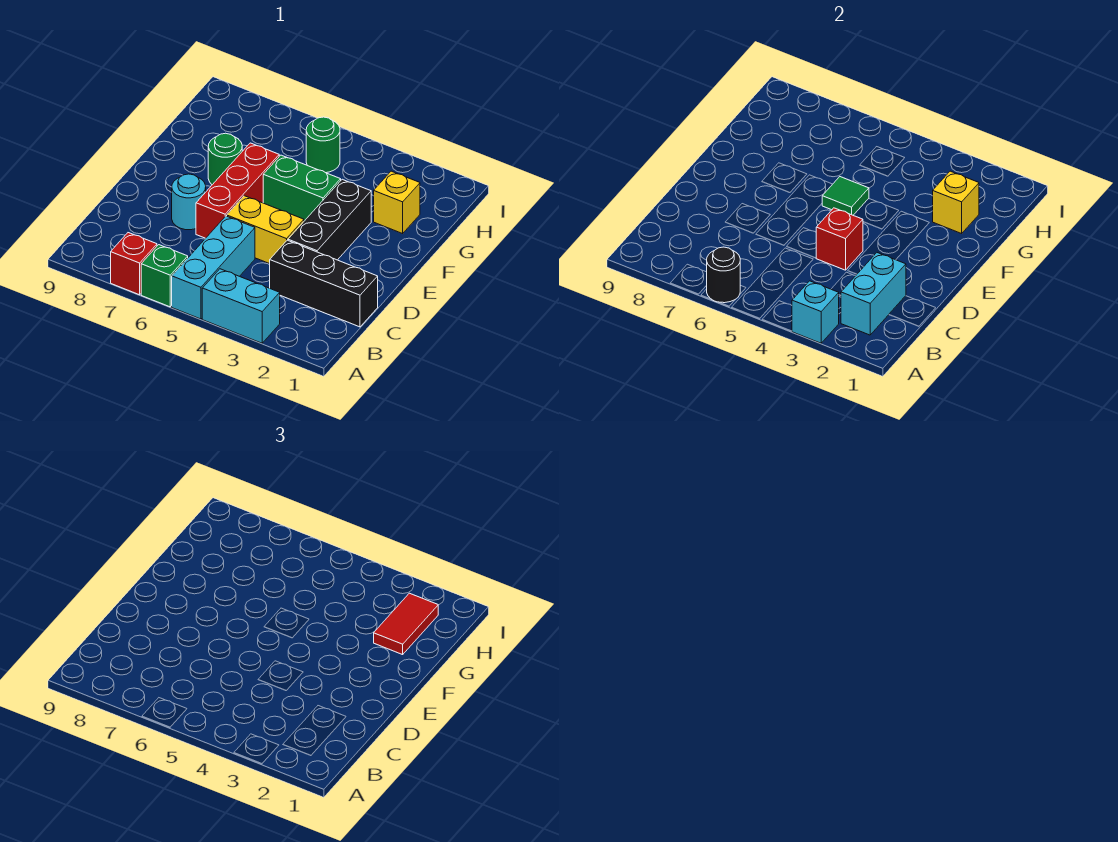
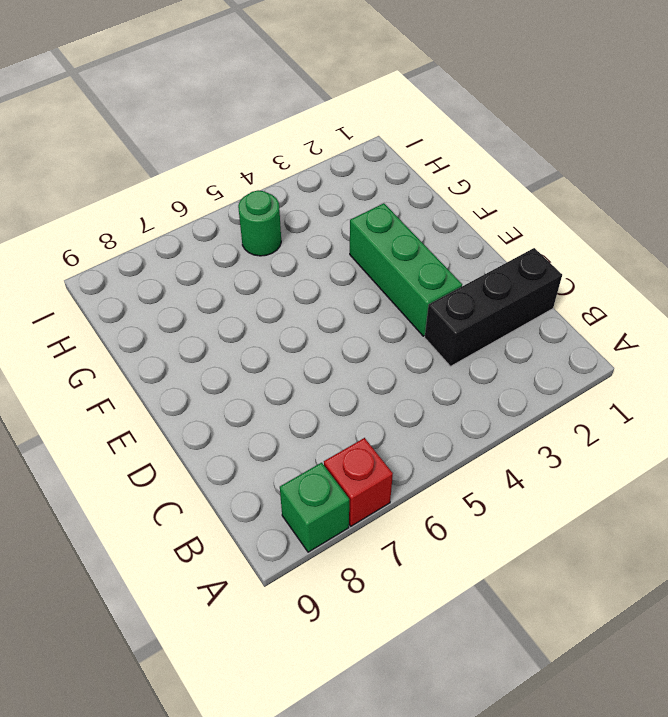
green brick A8 level 1 -> green brick A6 level 1
green brick D3:F3 level 1 -> black brick D3:F3 level 1
none -> cyan brick A3:A4 level 1
none -> cyan brick A5:C5 level 1
none -> yellow brick D4:D5 level 1

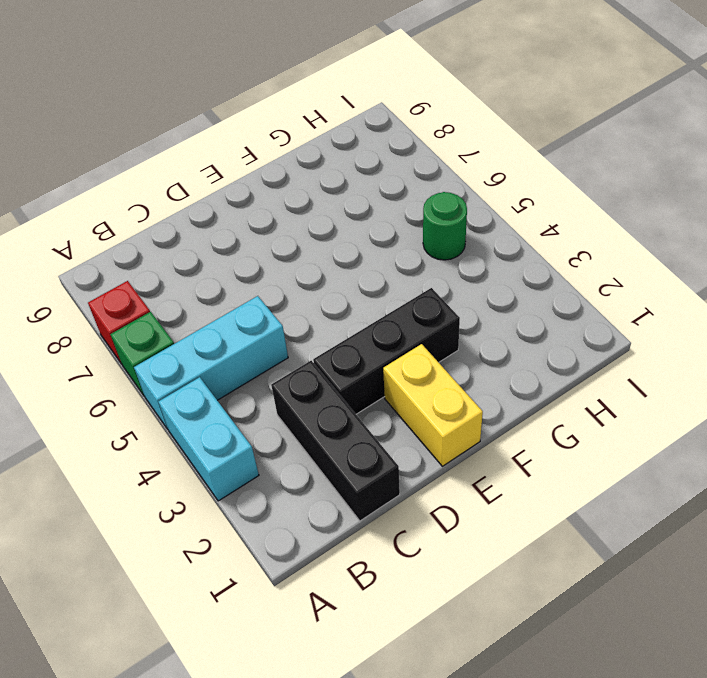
yellow brick E1:E2 level 1 -> yellow brick D4:D5 level 1
none -> red brick D6:F6 level 1
none -> cyan round brick D7 level 1
none -> green brick F4:F5 level 1

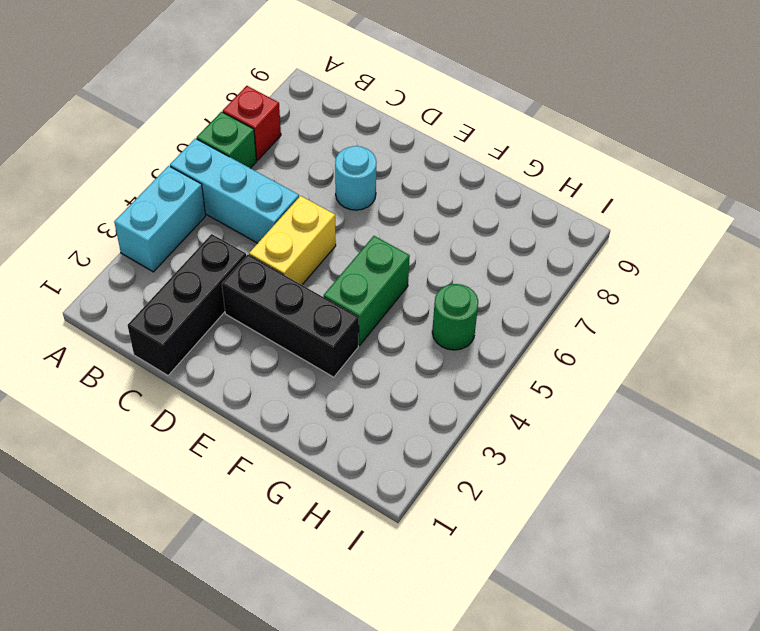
none -> red brick D6:F6 level 1
none -> green round brick F7 level 1
none -> yellow brick G2 level 1

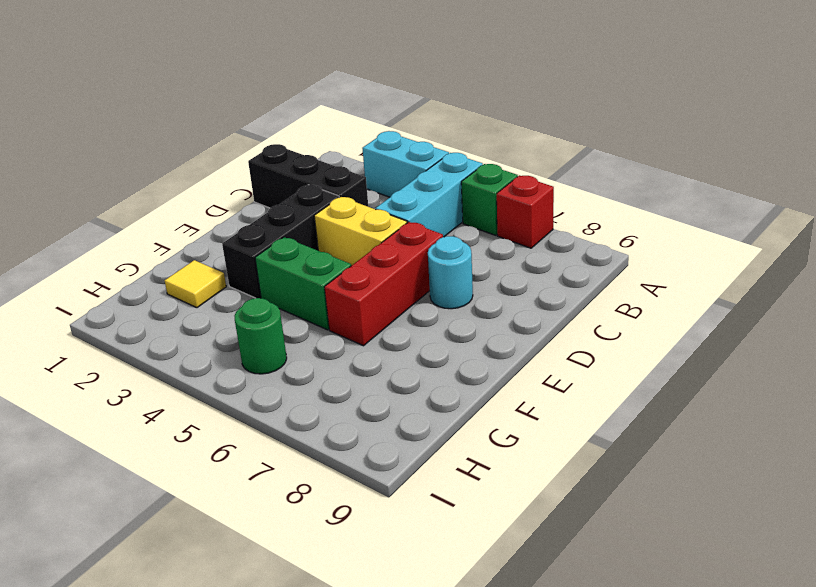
yellow tile G2 level 1 -> yellow brick G2 level 1
none -> green round brick F7 level 1
none -> cyan brick A3 level 2
none -> black round brick A6 level 2

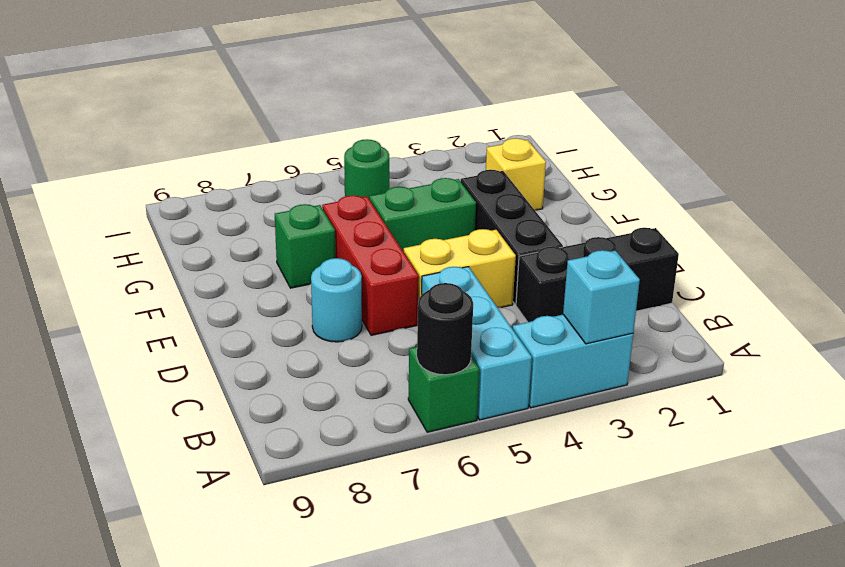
green brick F7 level 1 -> green round brick F7 level 1
none -> red brick A7 level 1
none -> cyan brick B2:C2 level 2
none -> red brick D4 level 2

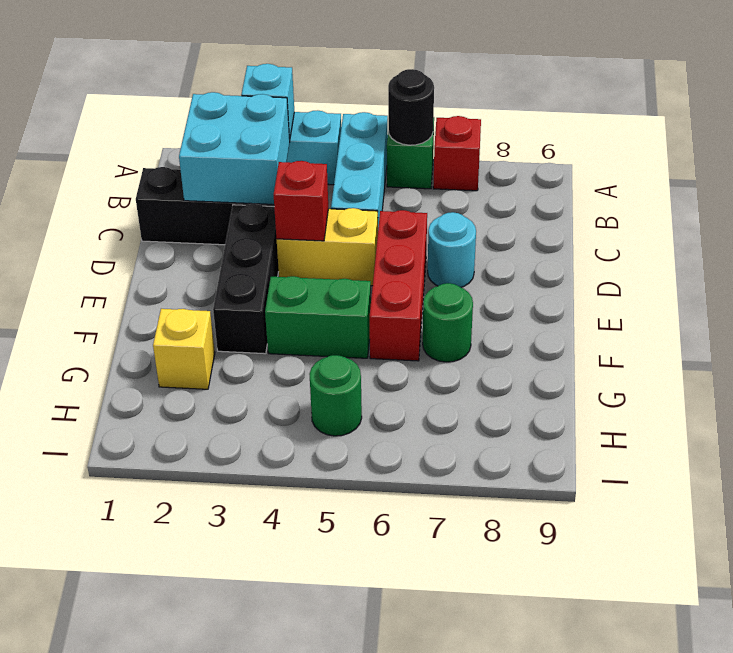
cyan brick B2:C3 level 2 -> cyan brick B2:C2 level 2
none -> green tile F5 level 2
none -> yellow brick G2 level 2
none -> red tile G2:H2 level 3

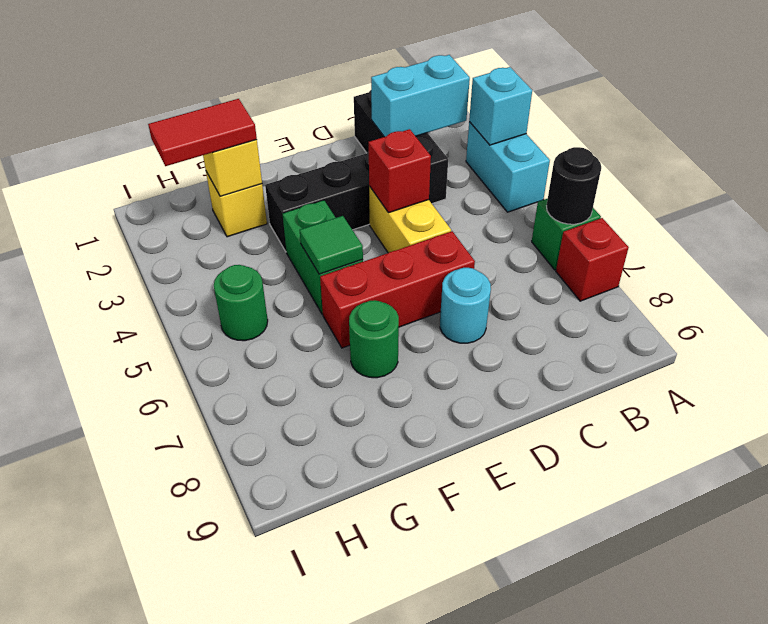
none -> cyan brick A5:C5 level 1

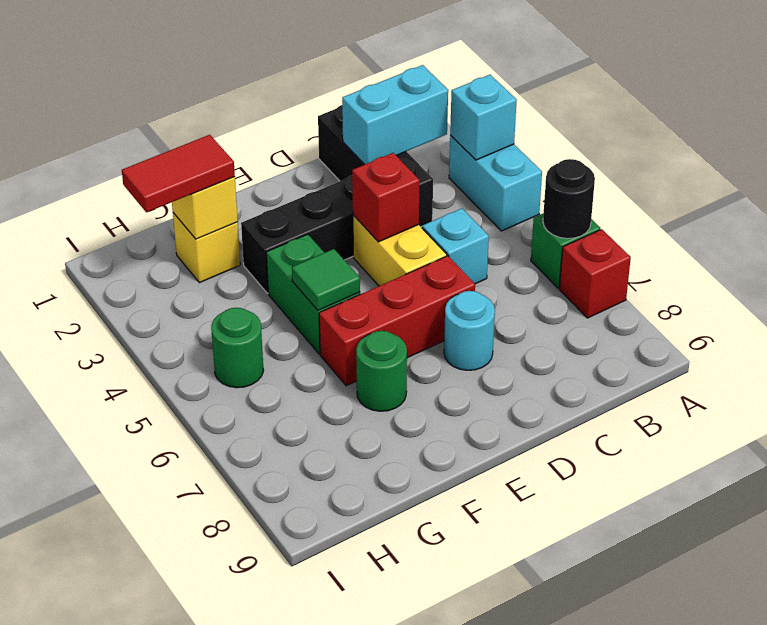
cyan brick C5 level 1 -> cyan brick A5:C5 level 1

